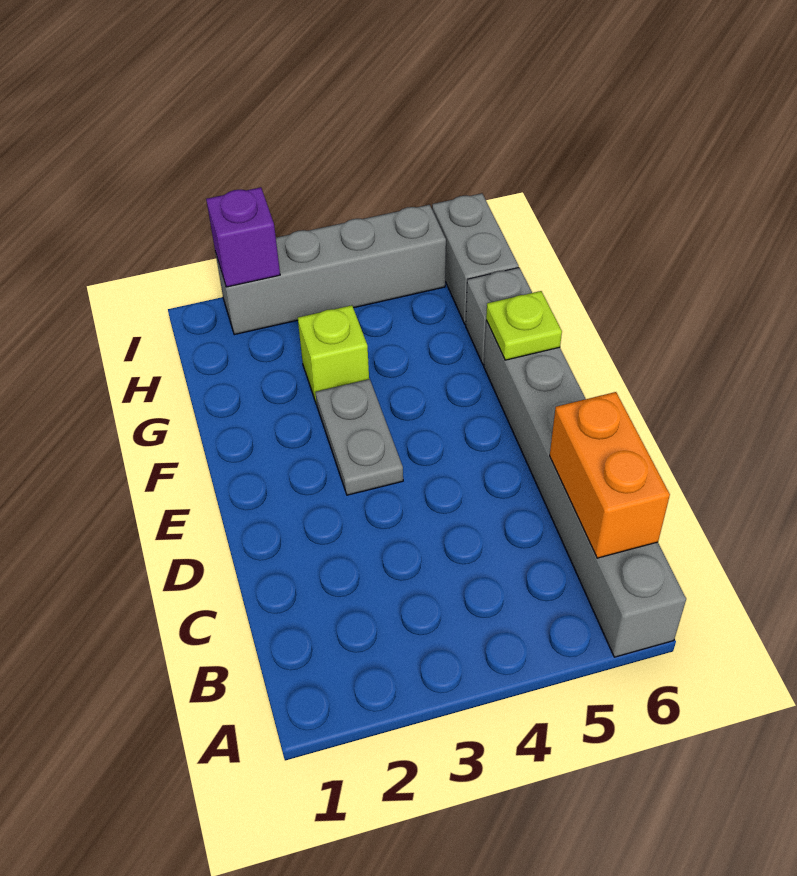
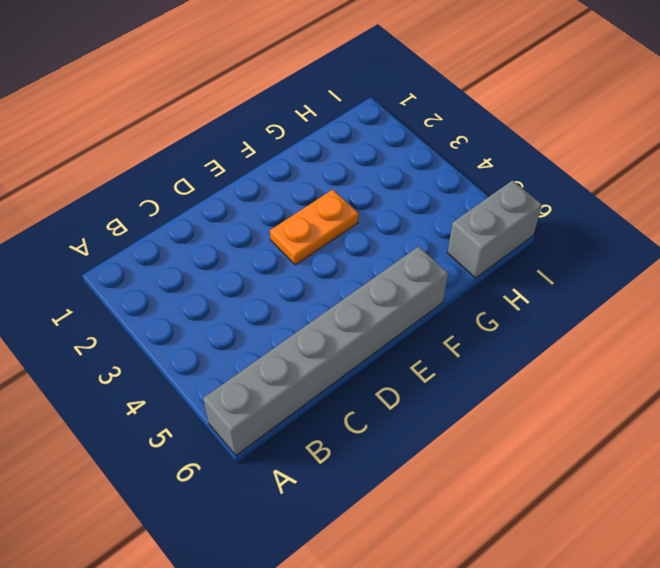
orange plate E3:F3 level 1 -> grey plate E3:F3 level 1
none -> lime brick G3 level 1
none -> grey brick G6 level 1

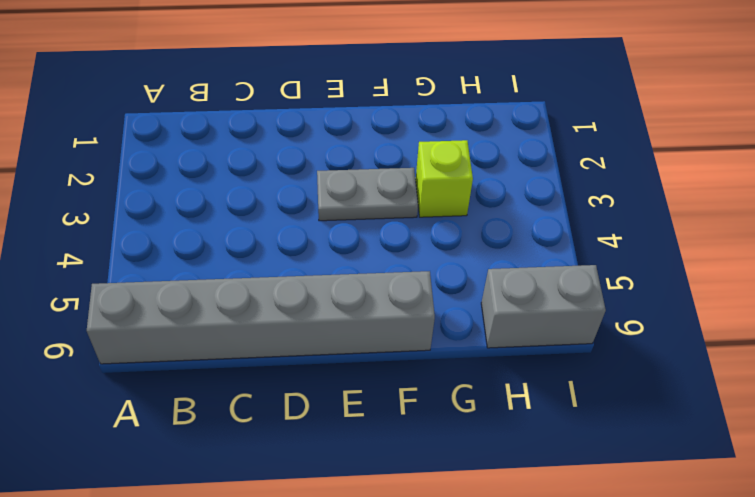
none -> grey brick G6 level 1
none -> grey brick I2:I5 level 1

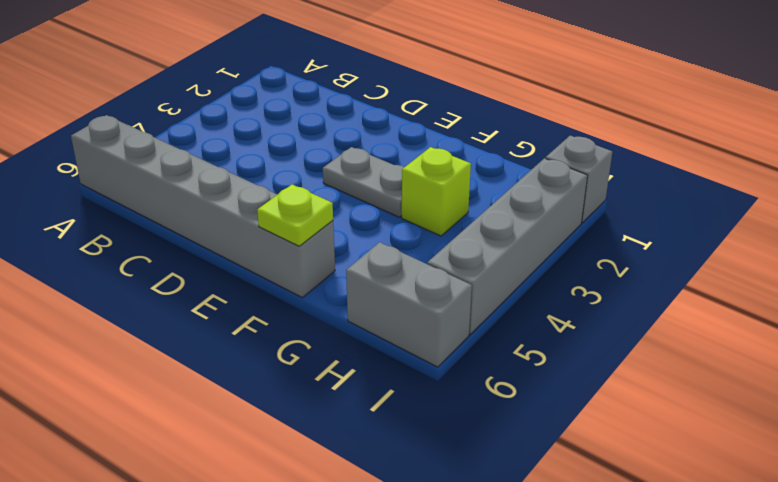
grey brick I1 level 1 -> grey brick G6 level 1
none -> orange brick B6:C6 level 2
none -> purple brick I2 level 2

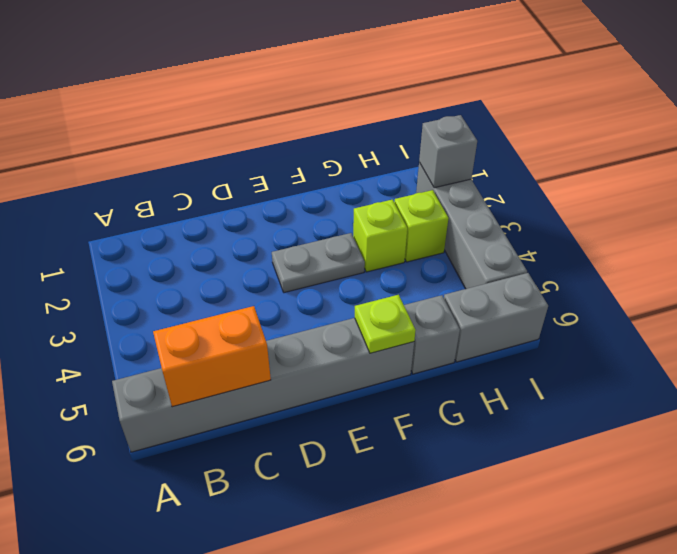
lime brick H3 level 1 -> none
grey brick I2 level 2 -> purple brick I2 level 2

